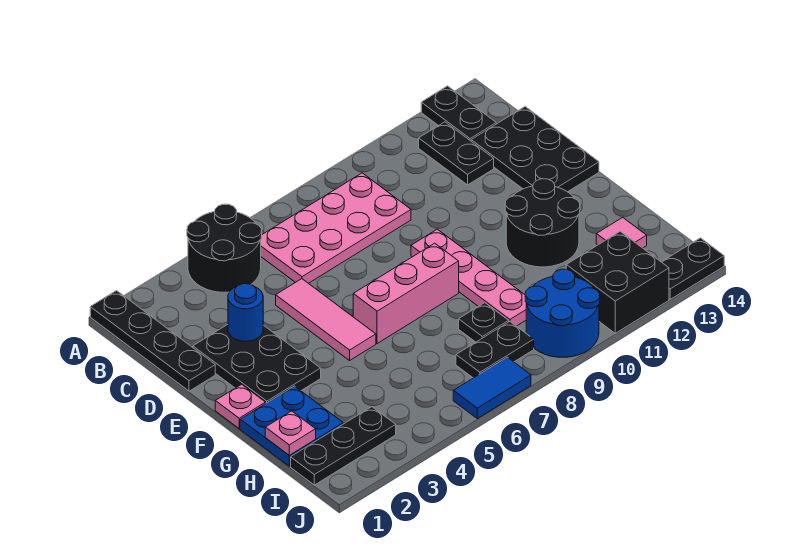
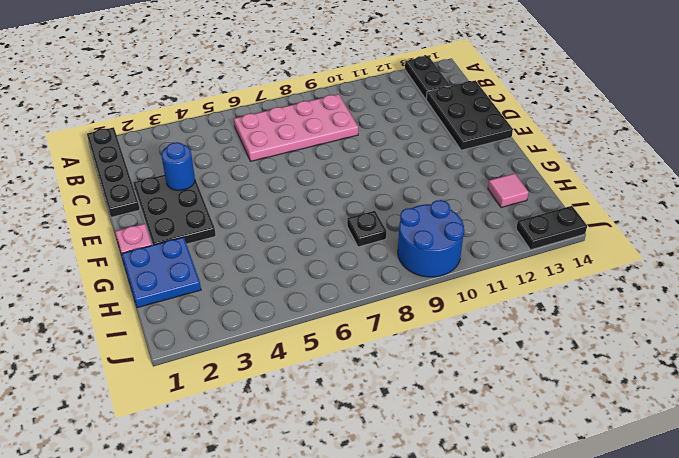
none -> black round brick A4:B5 level 1
none -> black plate B12:C12 level 1
none -> pink tile D5:F5 level 1

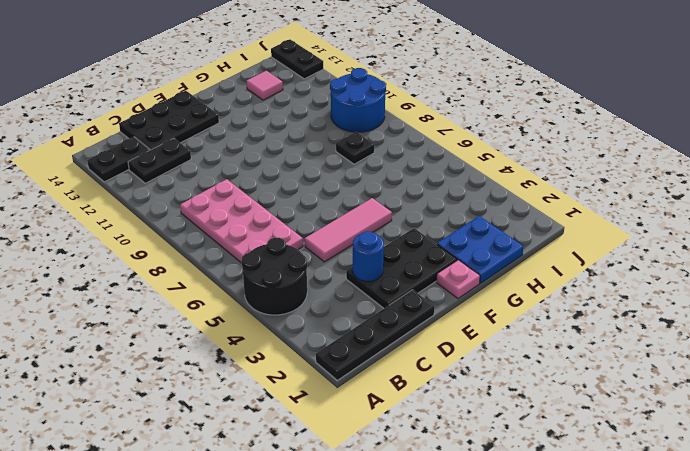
none -> pink plate E9:H9 level 1
none -> pink brick F6:F8 level 1
none -> black round brick F11:G12 level 1

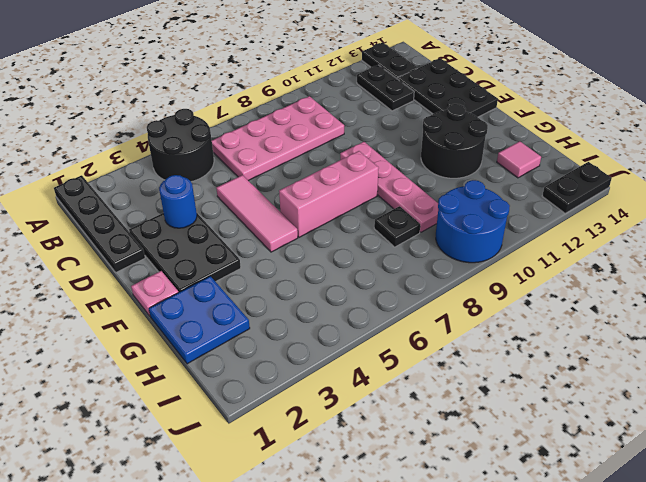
none -> black plate I1:I3 level 1
none -> black plate I7:I8 level 1
none -> black brick I11:J12 level 1

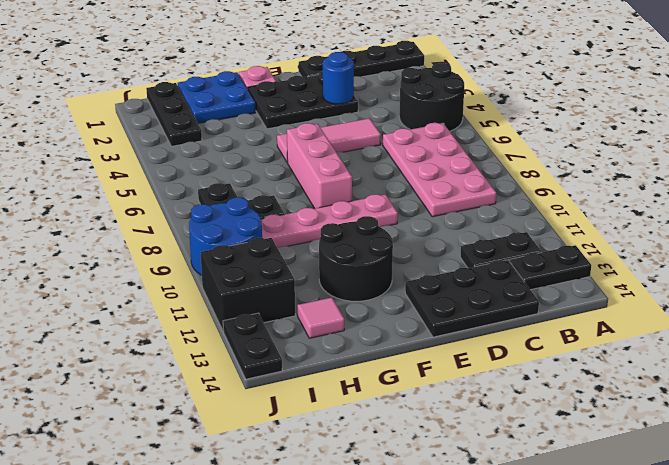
none -> blue tile J6:J7 level 1
none -> pink plate H1 level 2

